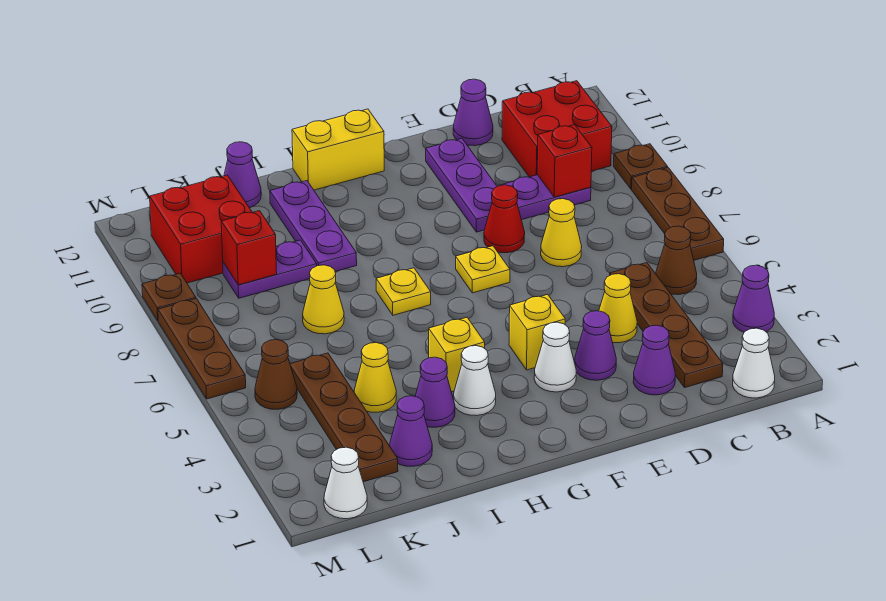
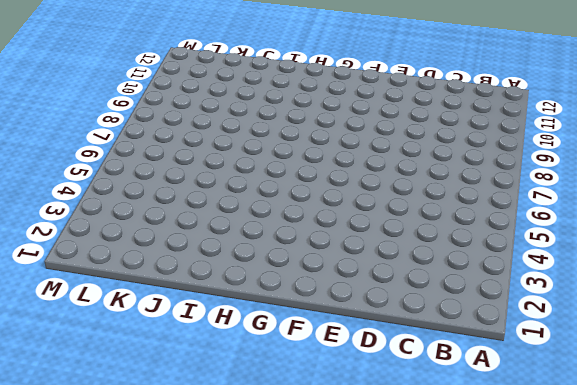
none -> purple cone A3 level 1
none -> brown plate A6:A8 level 1
none -> brown plate A9 level 1
none -> white cone B1 level 1

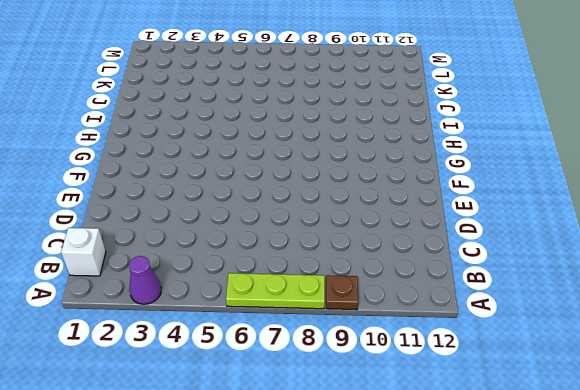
lime plate A6:A8 level 1 -> brown plate A6:A8 level 1
white brick B1 level 1 -> white cone B1 level 1
none -> brown cone B5 level 1
none -> red brick B10:C11 level 1
none -> brown plate C2:C5 level 1
none -> purple plate C9:D9 level 1

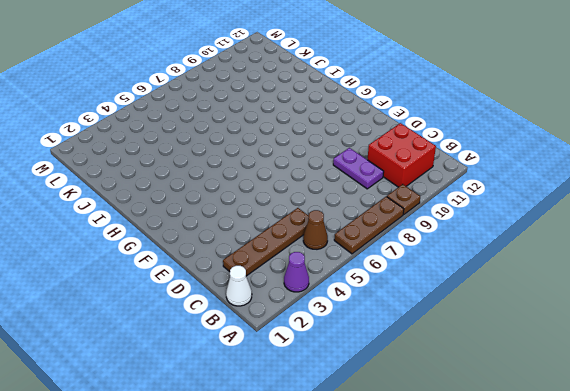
none -> purple cone D2 level 1
none -> yellow cone D4 level 1
none -> yellow cone D7 level 1
none -> purple cone D12 level 1

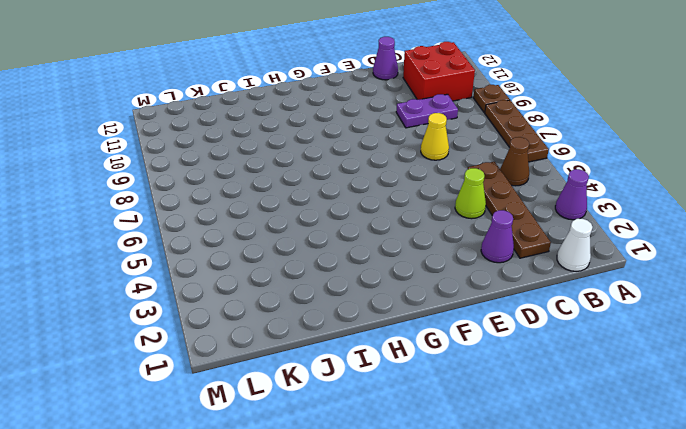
lime cone D4 level 1 -> yellow cone D4 level 1
none -> purple cone E3 level 1
none -> red cone E8 level 1
none -> purple plate E9:E11 level 1
none -> white cone F3 level 1

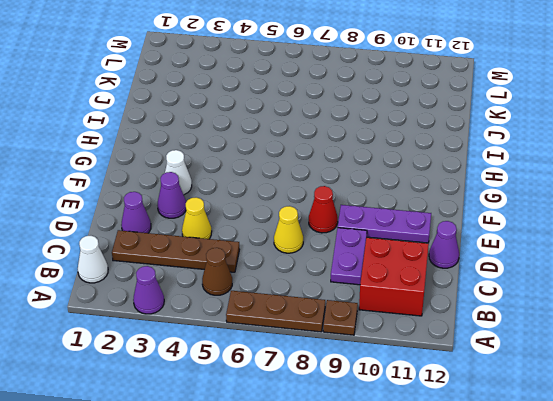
none -> yellow brick F4 level 1
none -> yellow plate F7 level 1
none -> yellow brick G12:H12 level 1
none -> white cone H3 level 1

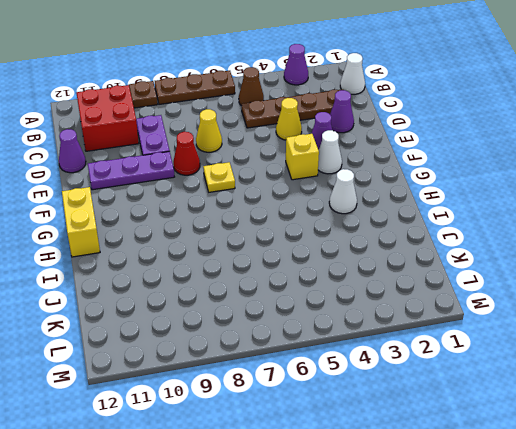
none -> yellow brick H4 level 1
none -> yellow plate H7 level 1
none -> purple cone I3 level 1
none -> purple plate I9:I11 level 1

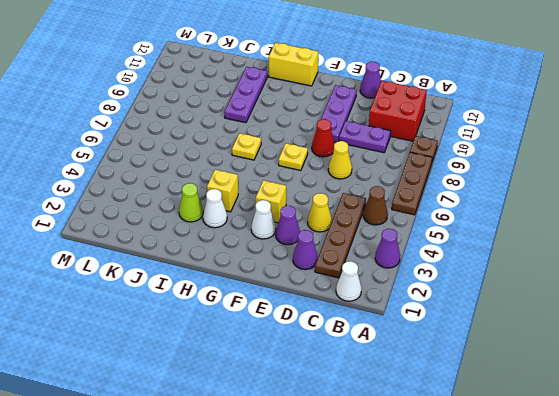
lime cone I3 level 1 -> purple cone I3 level 1
none -> purple cone J2 level 1
none -> yellow cone J4 level 1
none -> yellow cone J7 level 1
none -> purple plate J9:K9 level 1

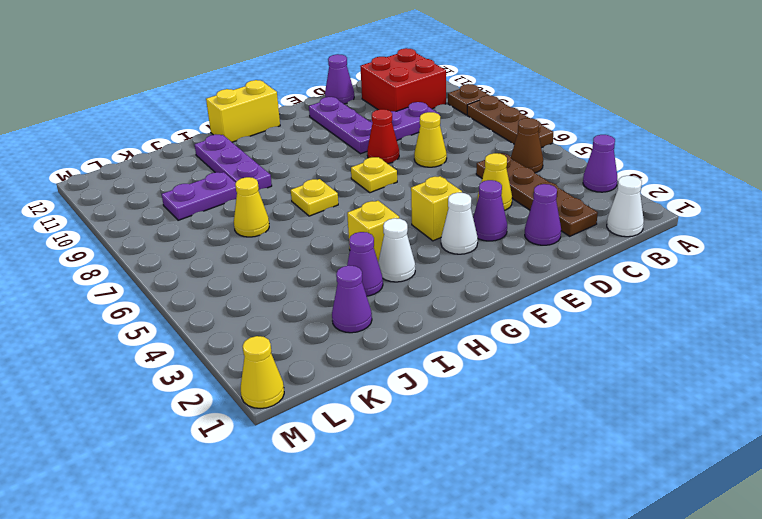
yellow cone M1 level 1 -> yellow cone J4 level 1
none -> purple cone J12 level 1
none -> brown plate K2:K5 level 1
none -> red brick K10:L11 level 1
none -> white cone L1 level 1

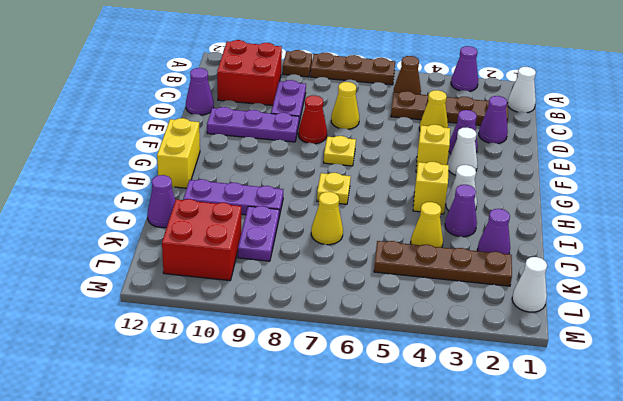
none -> brown cone L5 level 1
none -> brown plate M6:M8 level 1
none -> brown plate M9 level 1
none -> red brick C9 level 2

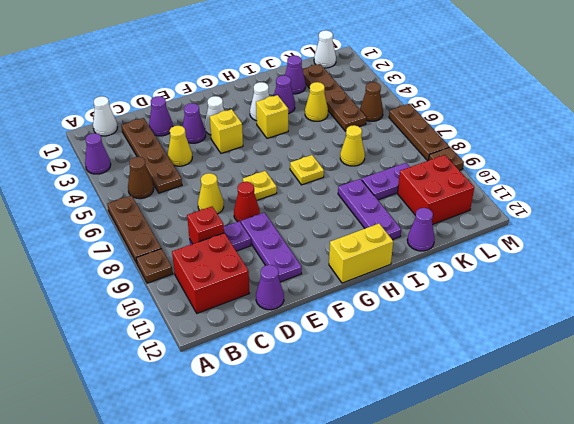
none -> red brick K9 level 2

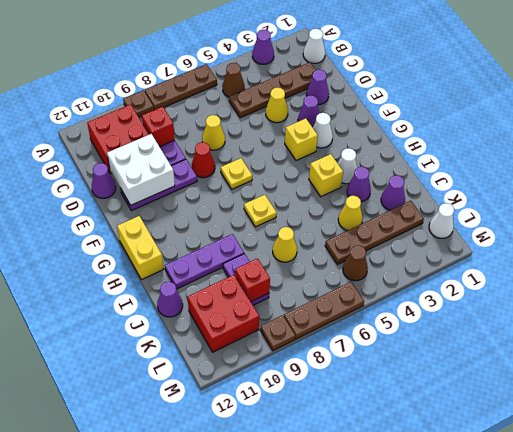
white brick D10:E11 level 2 -> none

